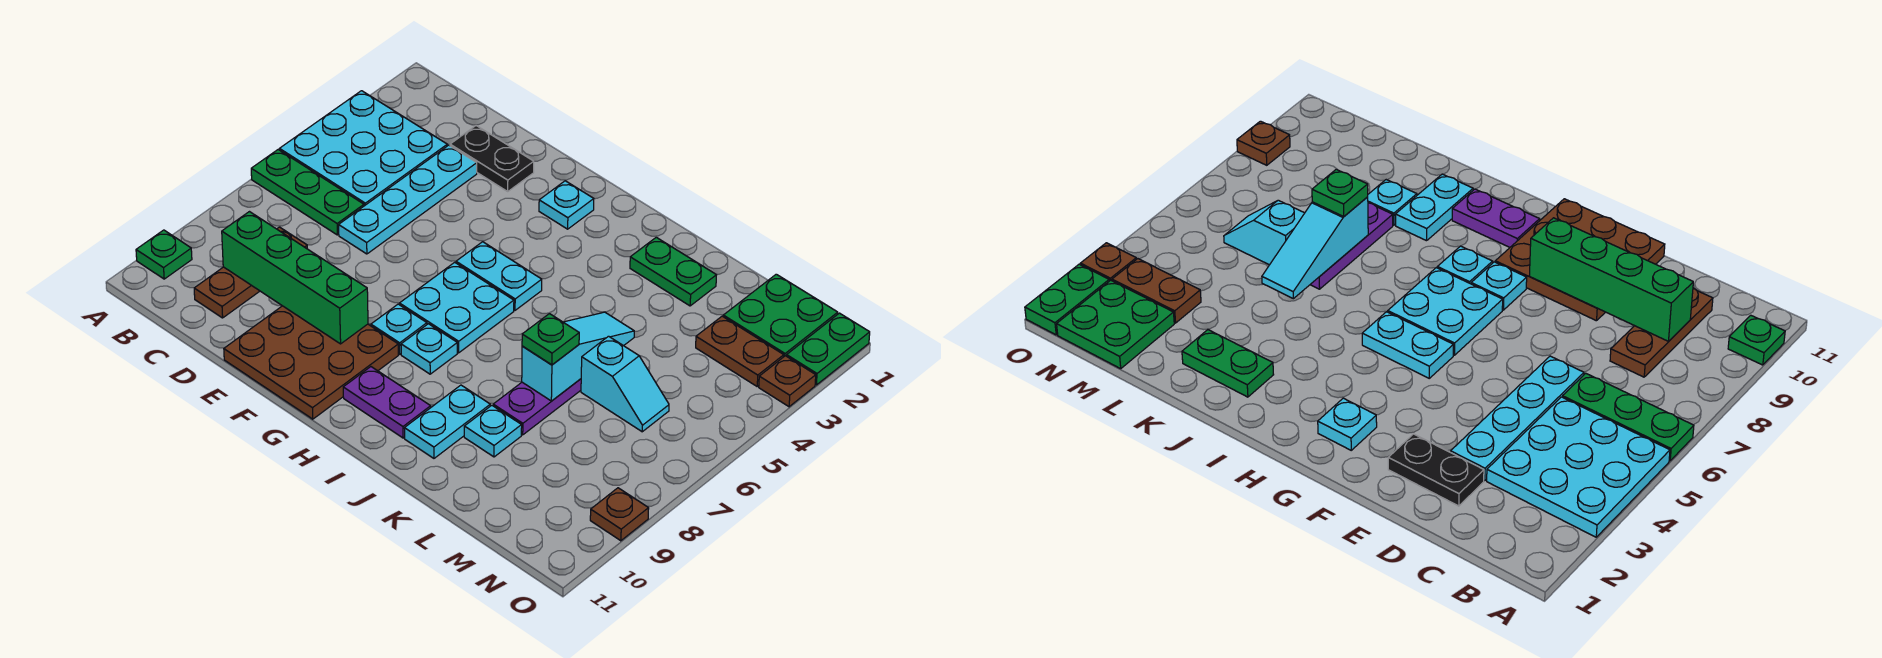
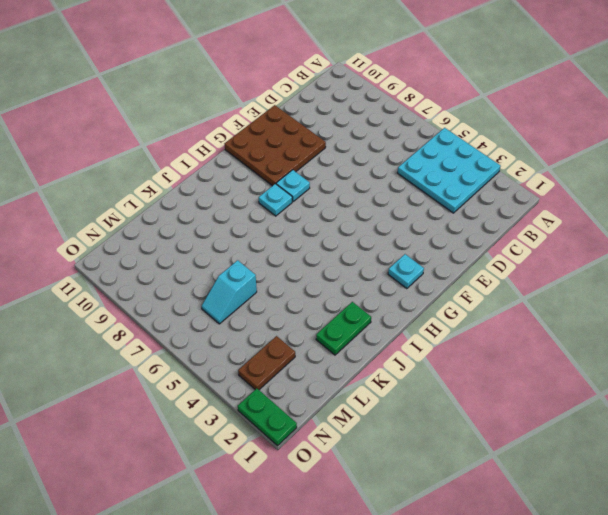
none -> green plate A6:C6 level 1
none -> green plate A10 level 1
none -> brown plate C8:C10 level 1

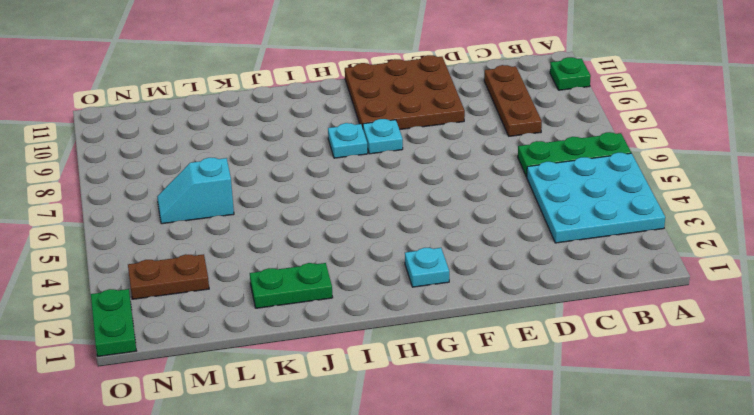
none -> black plate D2:E2 level 1
none -> cyan plate D3:D6 level 1
none -> cyan plate G5:H5 level 1

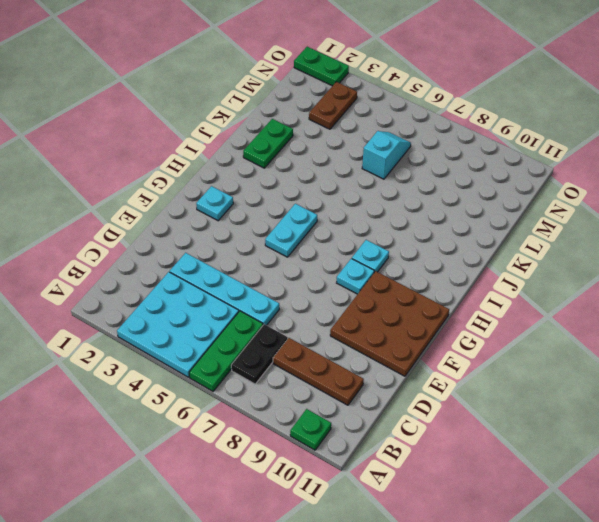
black plate B7:C7 level 1 -> black plate D2:E2 level 1
none -> cyan plate G6:H7 level 1
none -> purple plate H10:I10 level 1
none -> cyan plate J9:J10 level 1

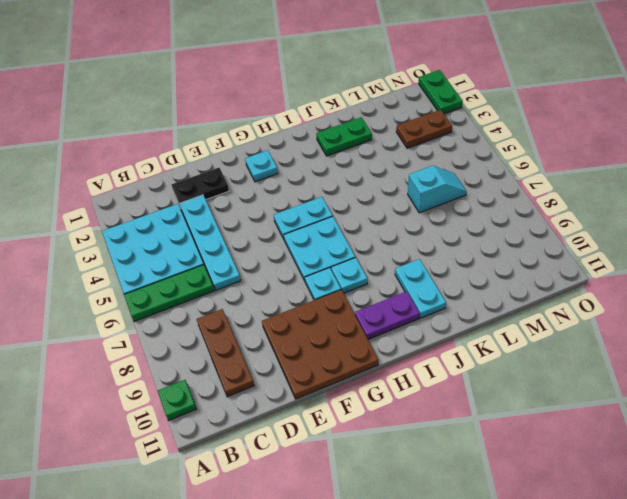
none -> purple plate K6:K8 level 1
none -> cyan plate K9 level 1
none -> green plate M1:N2 level 1

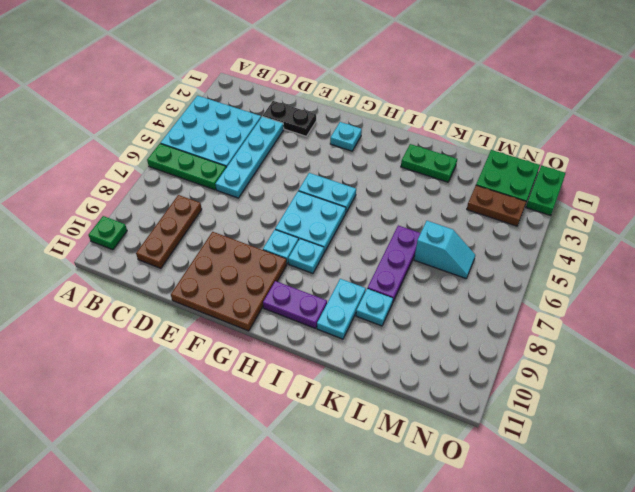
none -> brown plate O3 level 1
none -> brown plate O9 level 1
none -> green brick C9:F9 level 2

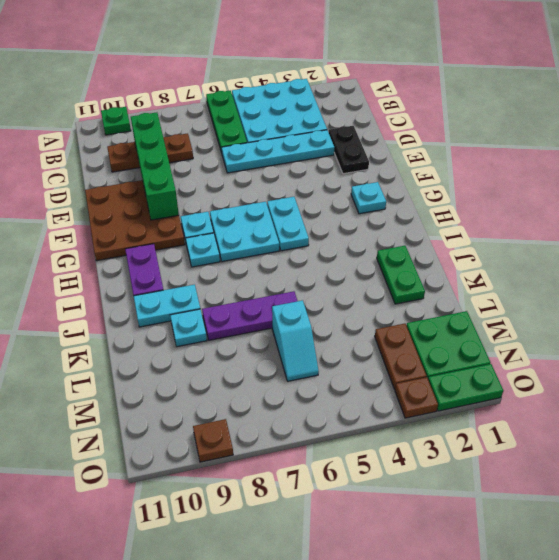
none -> cyan slope K5:K7 level 2 top 7
none -> green plate K7 level 3

